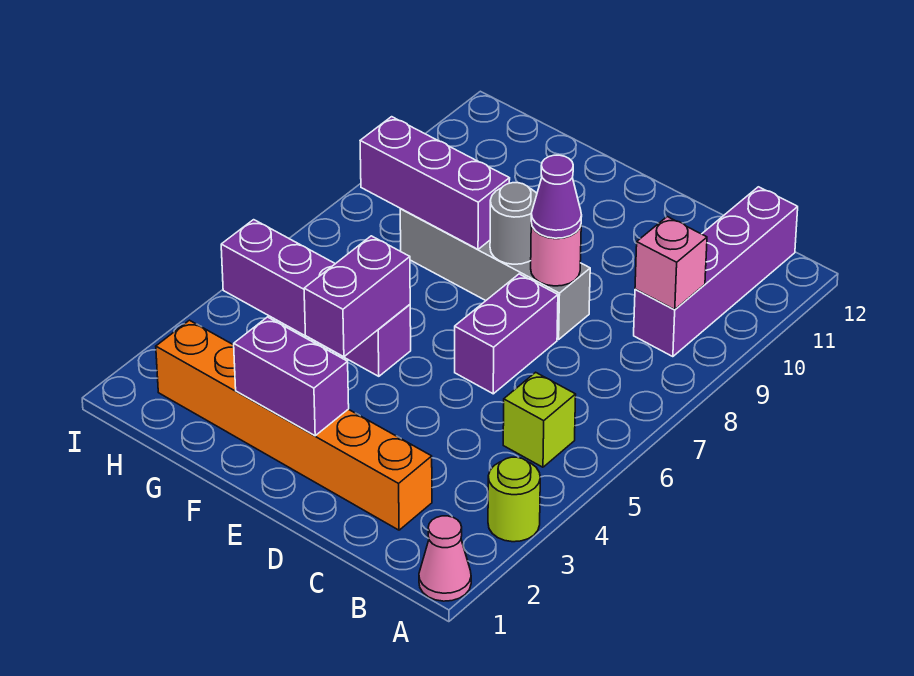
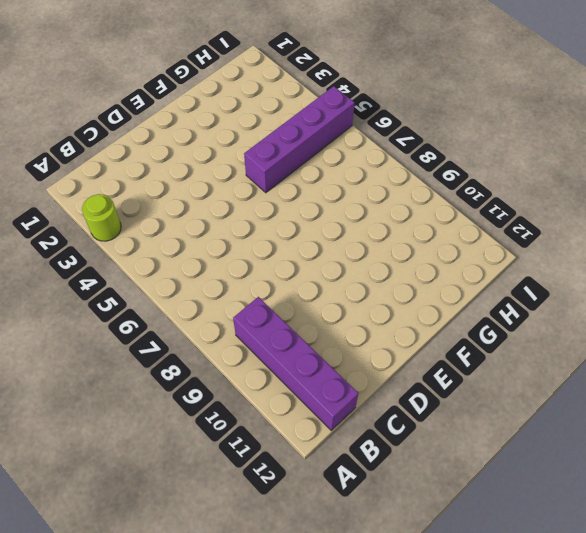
none -> pink cone A1 level 1
none -> lime brick B5 level 1
none -> orange brick C2:H2 level 1

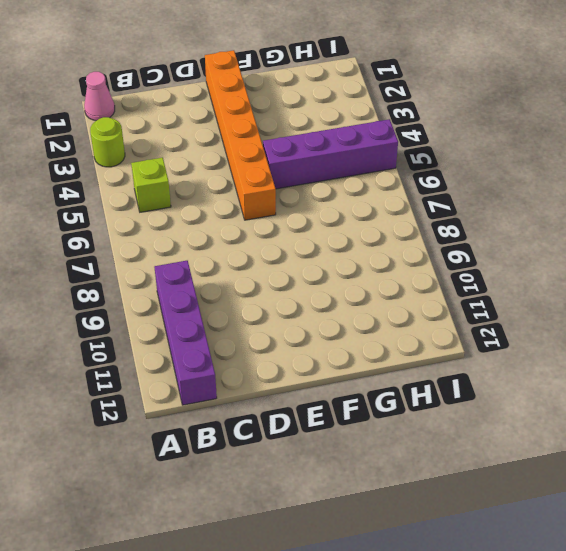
orange brick E1:E6 level 1 -> orange brick C2:H2 level 1
none -> purple brick D6:D7 level 1
none -> grey brick D8:G8 level 1
none -> pink brick B9 level 2

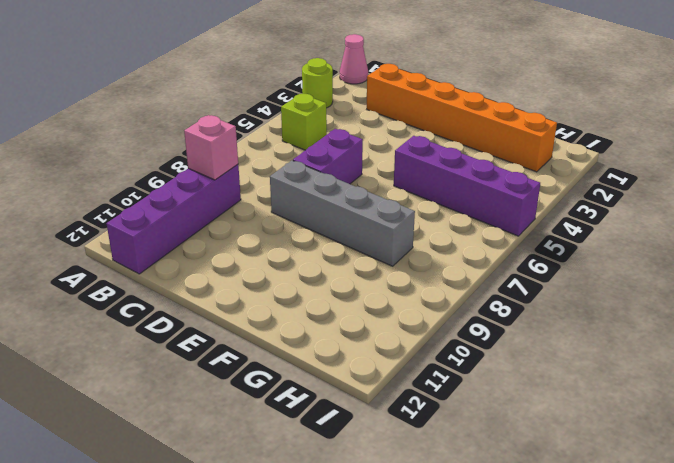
none -> pink round brick D8 level 2
none -> purple brick E2:F2 level 2
none -> grey round brick E8 level 2

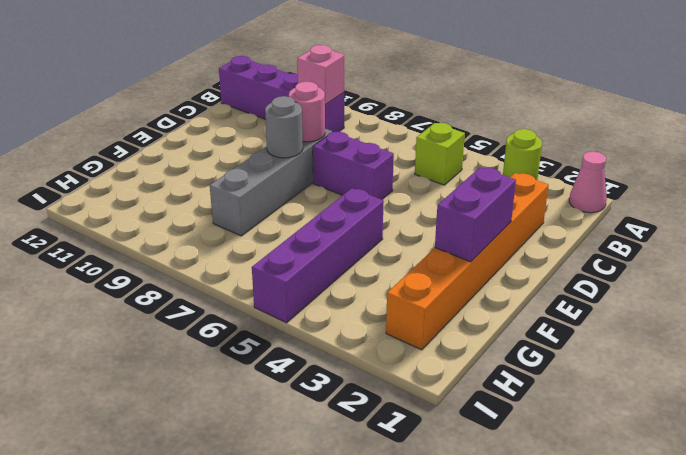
none -> purple brick F4:F5 level 2
none -> purple brick F8:H8 level 2
none -> purple cone D8 level 3

